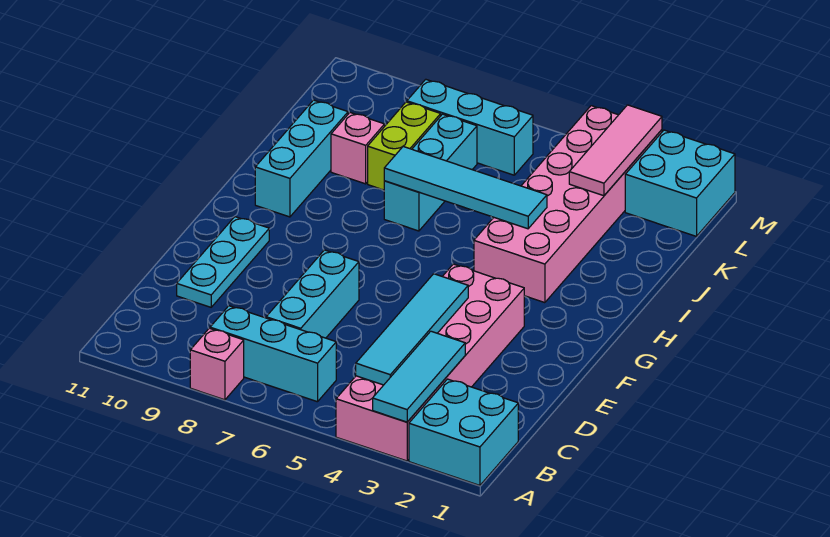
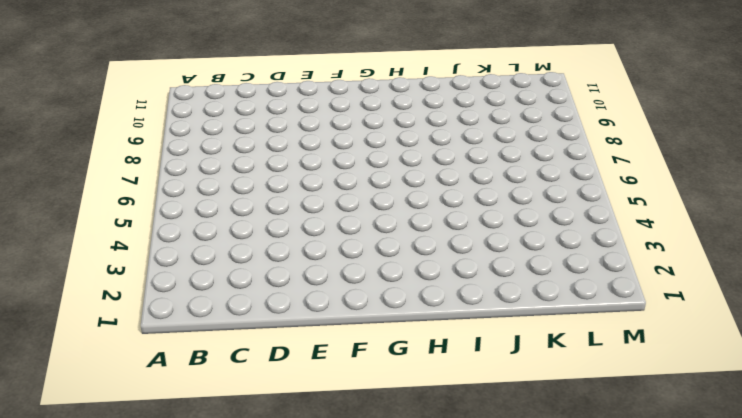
none -> cyan brick A1:B2 level 1
none -> pink brick A3:F4 level 1
none -> pink brick A8 level 1

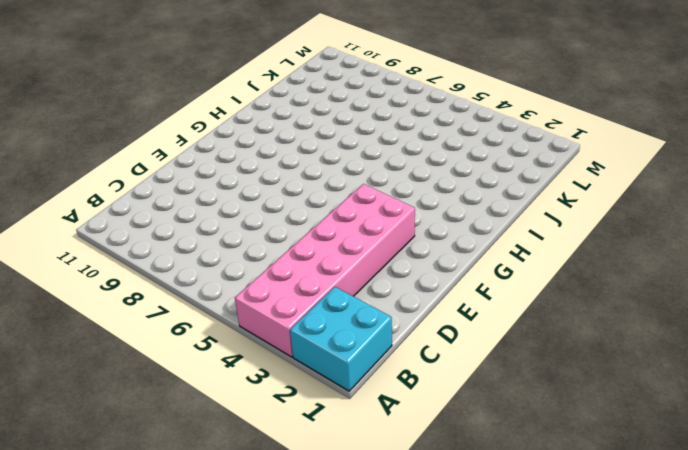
none -> pink brick A8 level 1
none -> cyan brick B6:B8 level 1
none -> cyan brick C7:E7 level 1

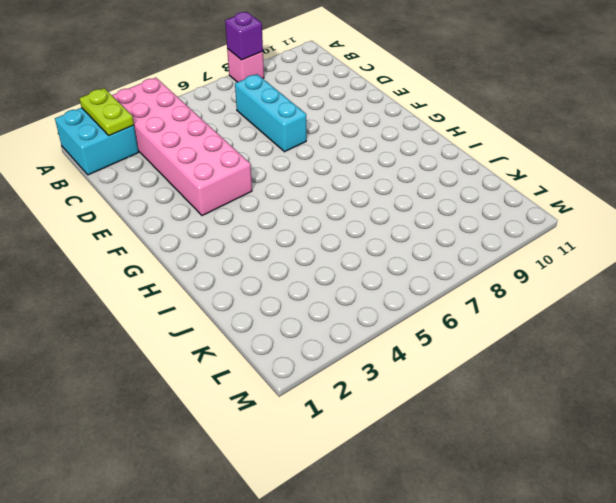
lime plate A2:B2 level 2 -> none
purple brick A8 level 2 -> none
none -> cyan brick B6:B8 level 1
none -> cyan plate D10:F10 level 1
none -> pink brick H3:M4 level 1

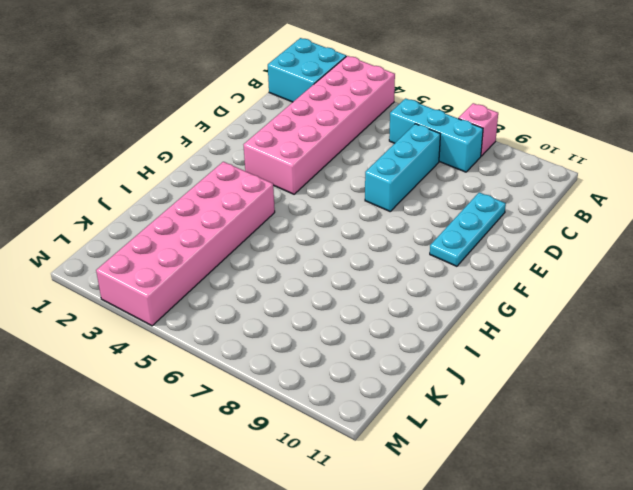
none -> cyan brick H10:J10 level 1
none -> cyan brick I7:K7 level 1
none -> lime brick J8:K8 level 1

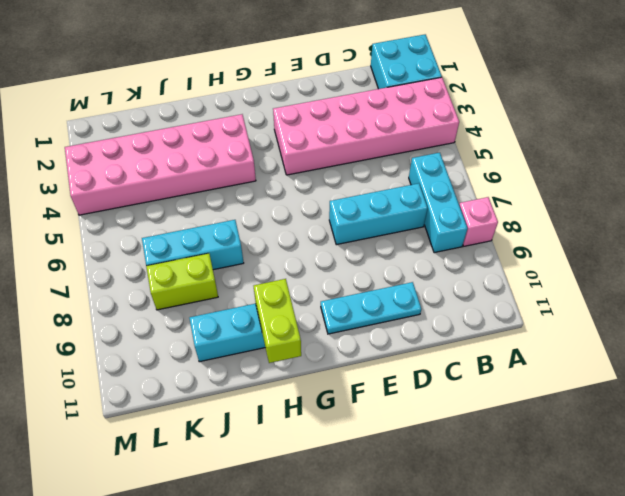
lime brick H10:H11 level 2 -> none
none -> pink brick J9 level 1
none -> cyan brick L1:M2 level 1
none -> cyan brick L6:L8 level 1

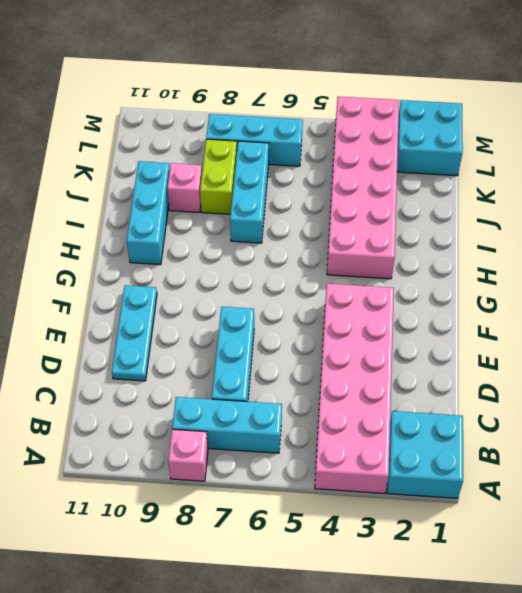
none -> cyan tile A3:C3 level 2
none -> cyan tile B4:E4 level 2
none -> cyan tile I4:I7 level 2

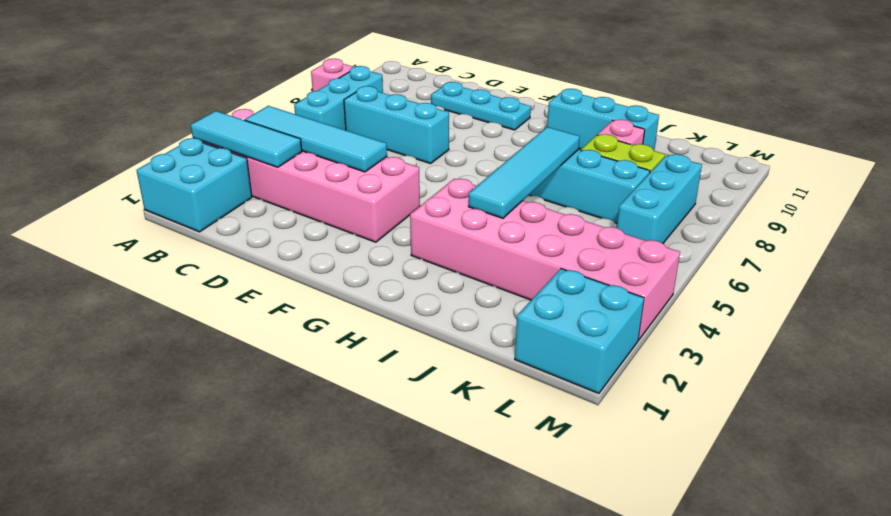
none -> pink tile K3:M3 level 2

